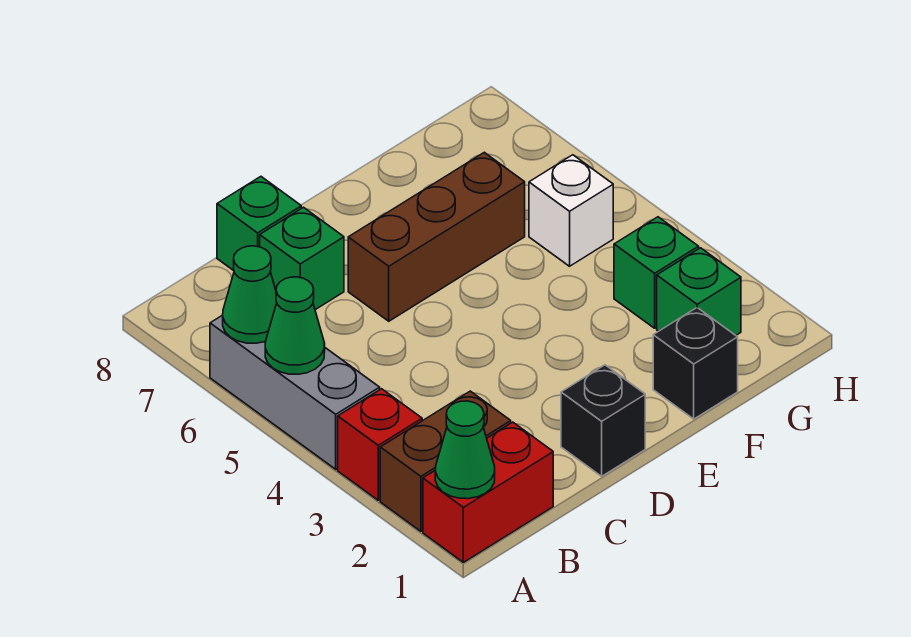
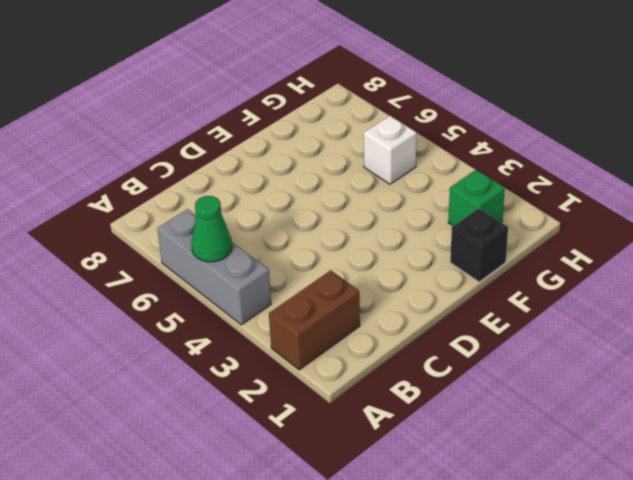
none -> red brick A1:B1 level 1
none -> red brick A3 level 1
none -> green brick C7 level 1

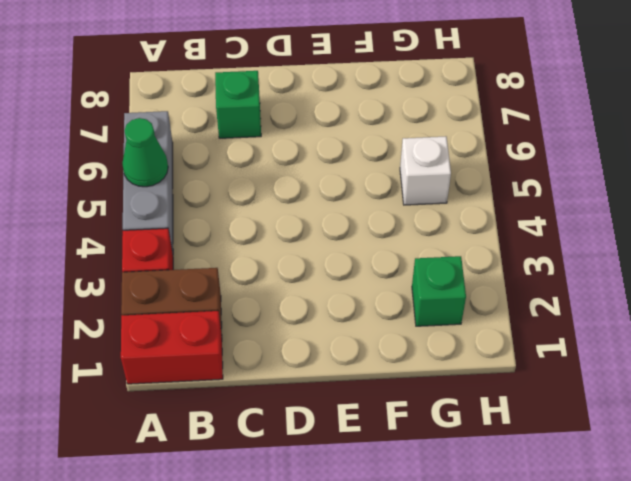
none -> green brick C8 level 1
none -> black brick D1 level 1
none -> brown brick D6:F6 level 1

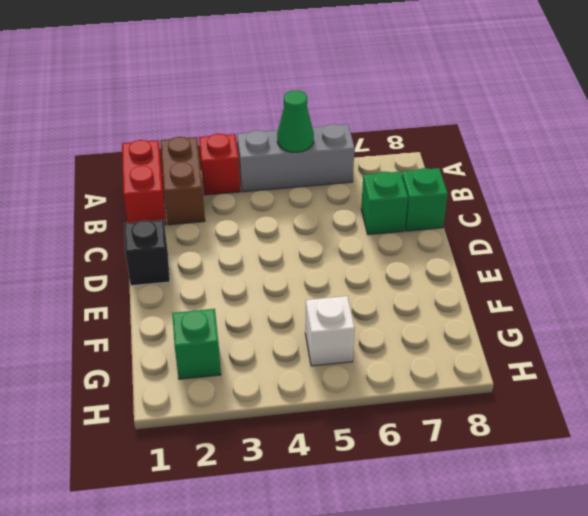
none -> brown brick D6:F6 level 1
none -> black brick F1 level 1
none -> green brick G3 level 1

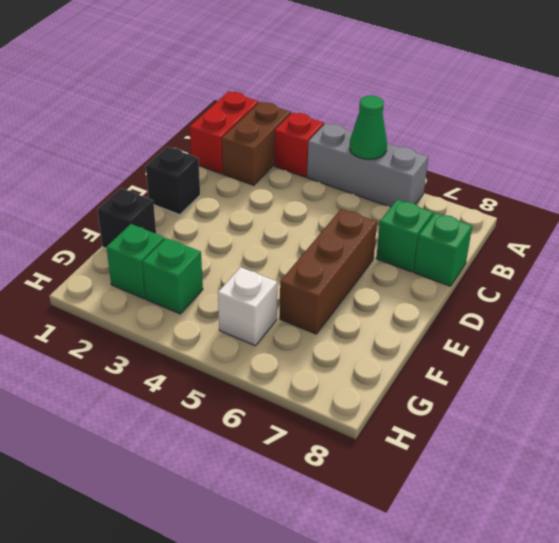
none -> green cone A1 level 2
none -> green cone A6 level 2

